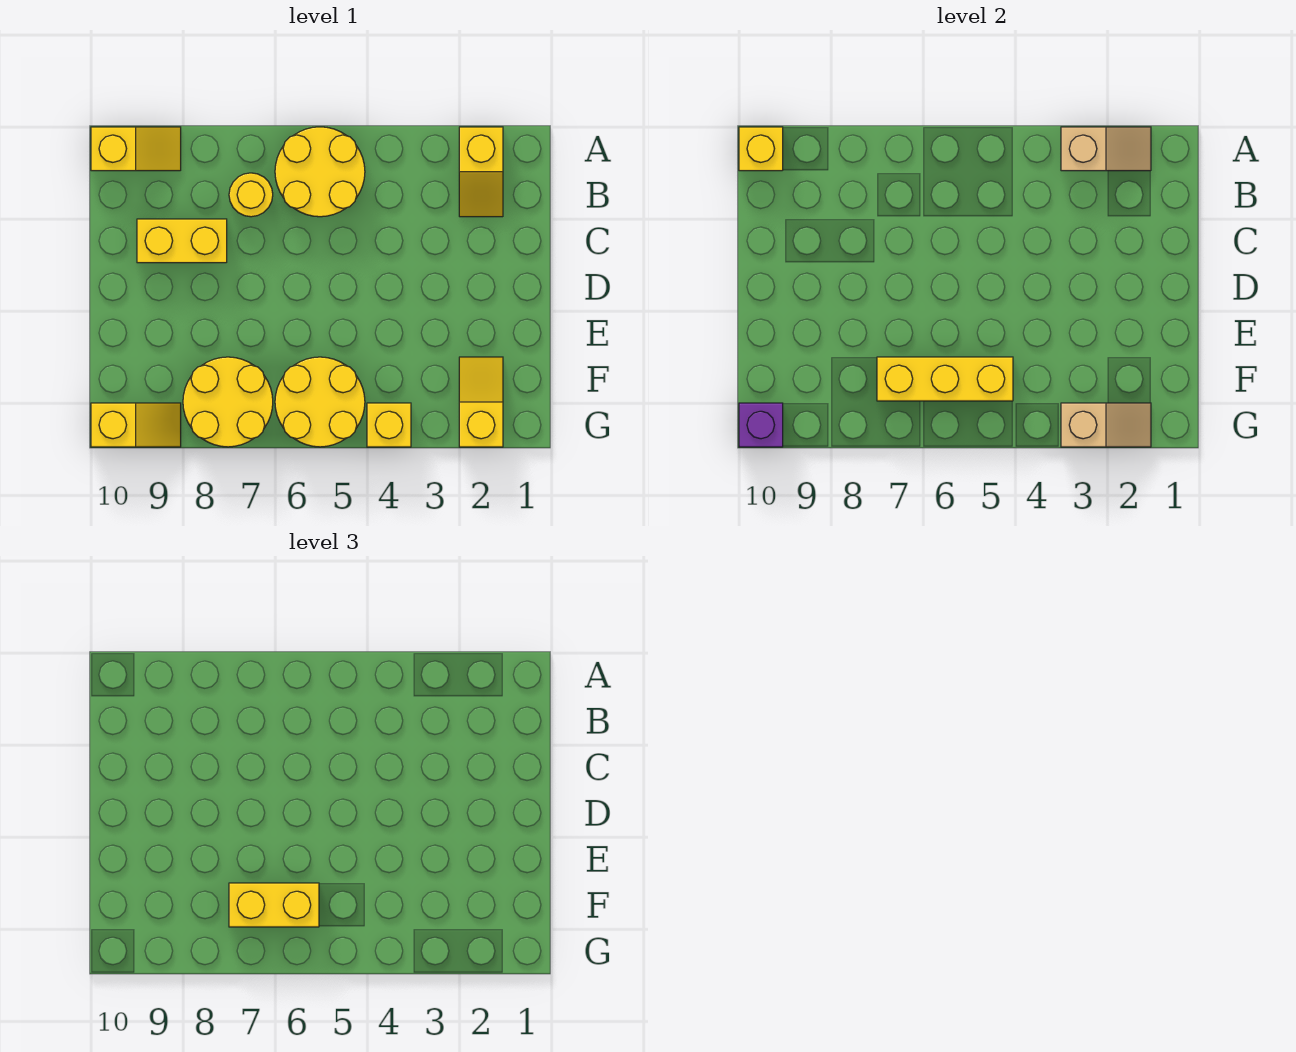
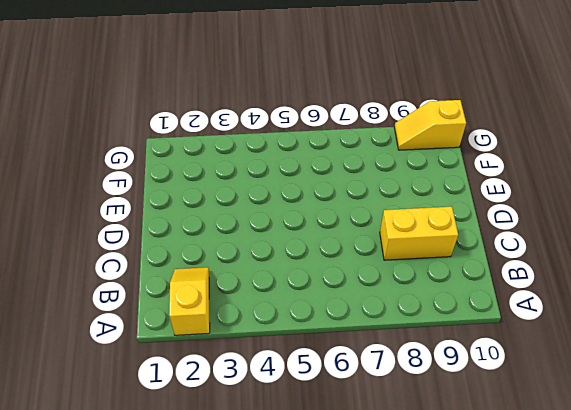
none -> yellow round brick A5:B6 level 1
none -> yellow slope A9:A10 level 1 top 10
none -> yellow round brick B7 level 1

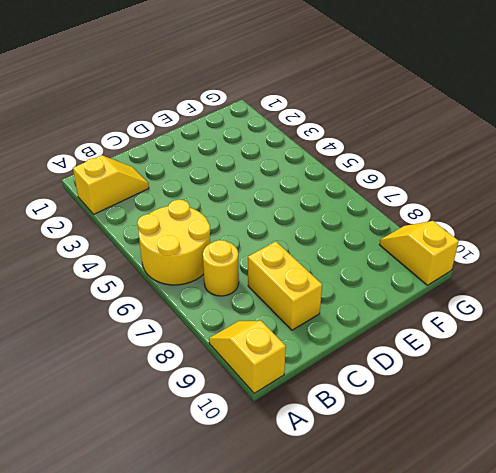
none -> yellow slope F2:G2 level 1 top G
none -> yellow round brick F5:G6 level 1
none -> yellow round brick F7:G8 level 1

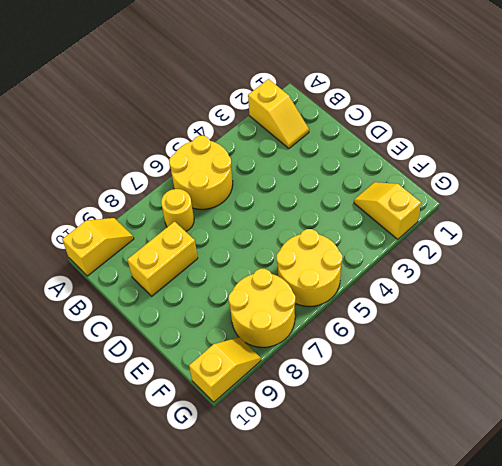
none -> yellow brick G4 level 1
none -> tan slope A2:A3 level 2 top 3
none -> yellow brick A10 level 2

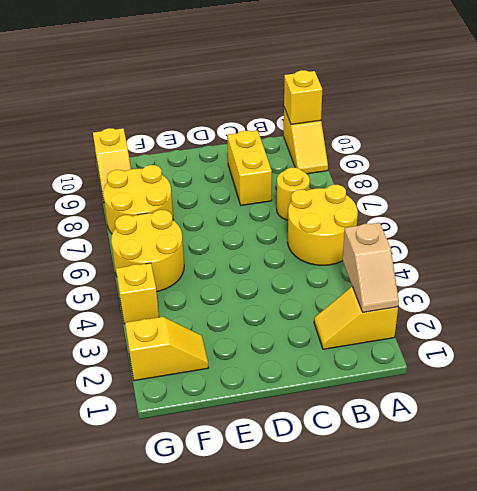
none -> yellow brick F5:F7 level 2
none -> tan slope G2:G3 level 2 top 3
none -> purple brick G10 level 2

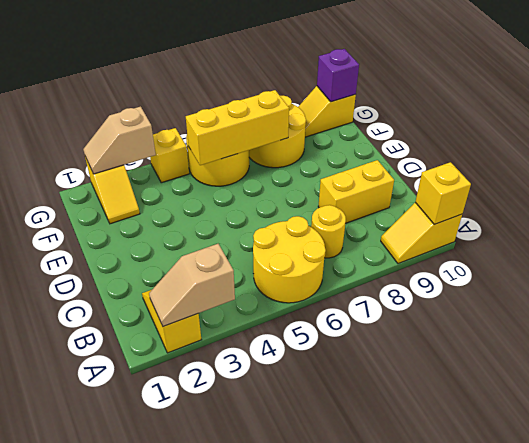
none -> yellow brick F6:F7 level 3

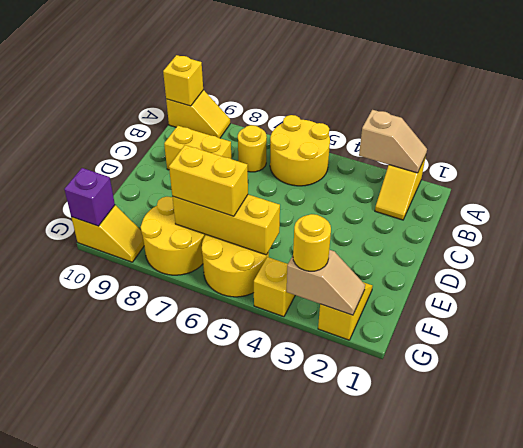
yellow round brick G3 level 3 -> none

